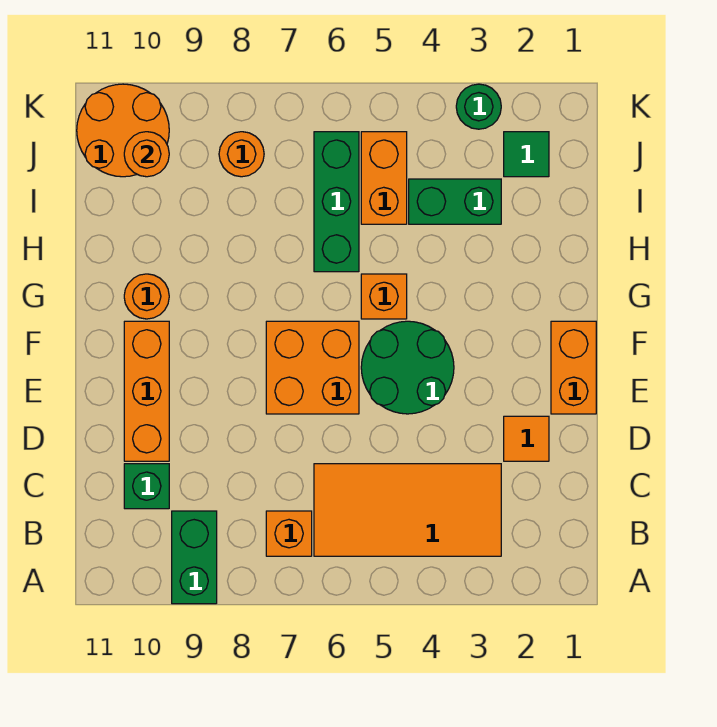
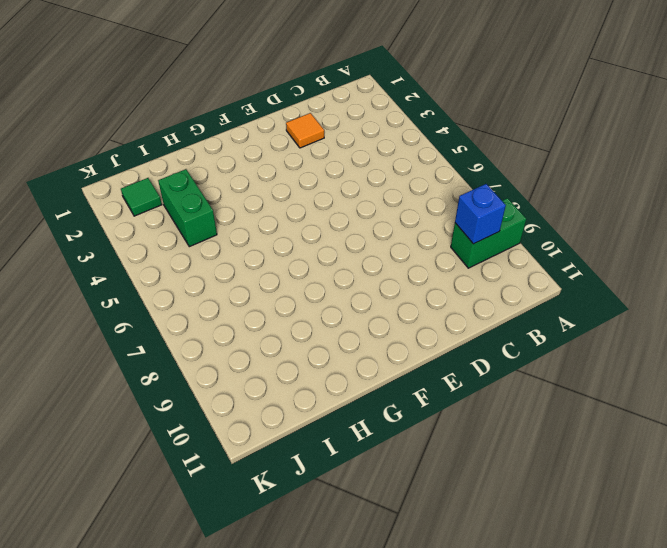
blue brick B9 level 2 -> none
none -> orange tile B3:C6 level 1
none -> orange brick B7 level 1
none -> green brick C10 level 1

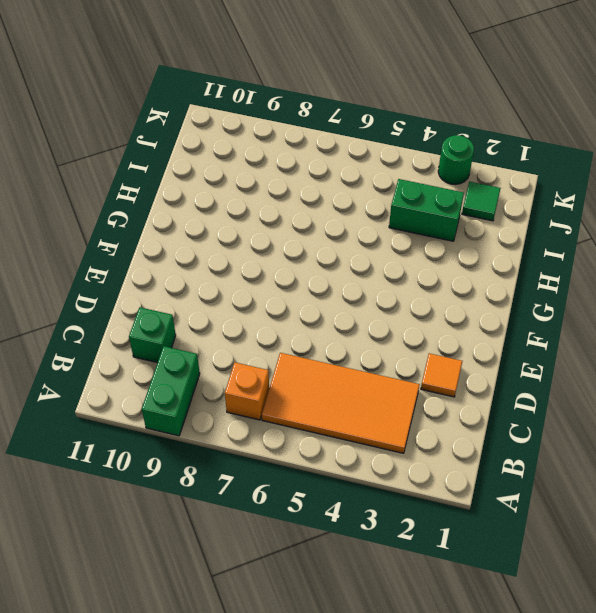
none -> orange brick D10:F10 level 1
none -> orange brick E1:F1 level 1
none -> green round brick E4:F5 level 1

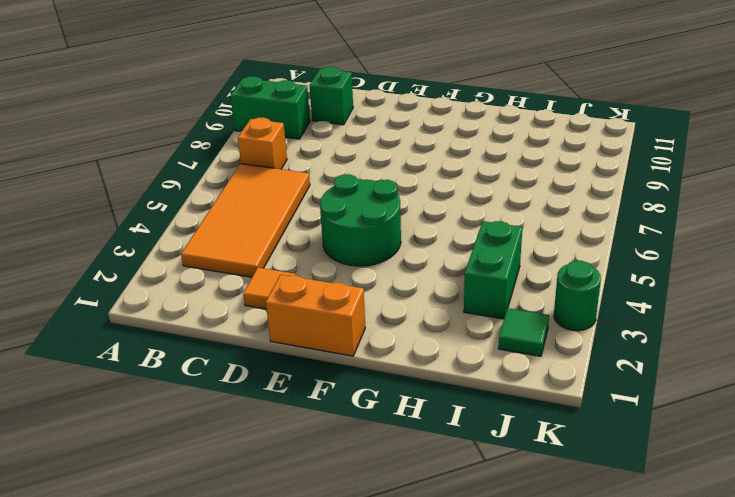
none -> orange brick D10:F10 level 1
none -> orange brick E6:F7 level 1
none -> orange brick G5 level 1

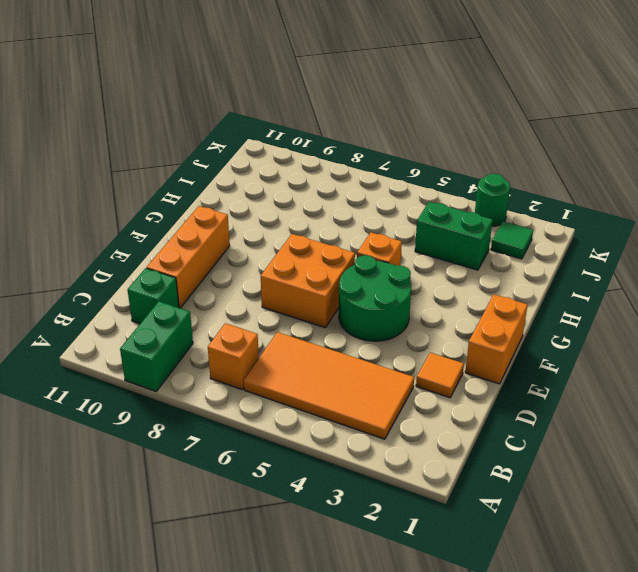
none -> orange round brick G10 level 1
none -> green brick H6:J6 level 1
none -> orange brick I5:J5 level 1

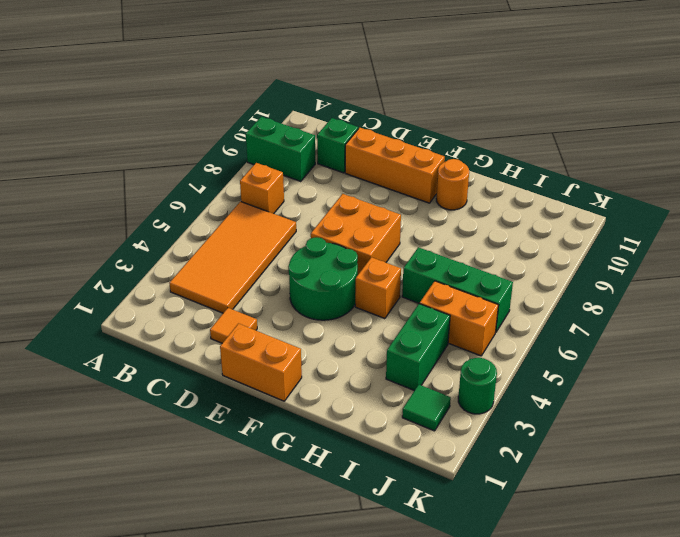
none -> orange round brick J8 level 1
none -> orange round brick J10:K11 level 1
none -> orange round brick J10 level 2

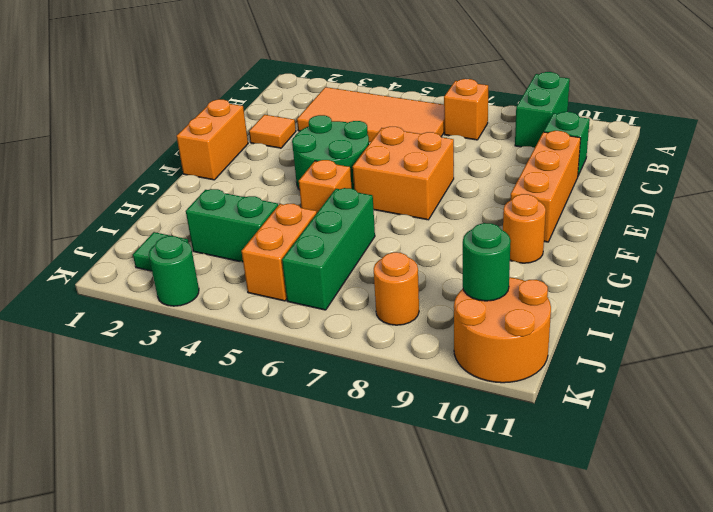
green round brick J10 level 2 -> orange round brick J10 level 2

